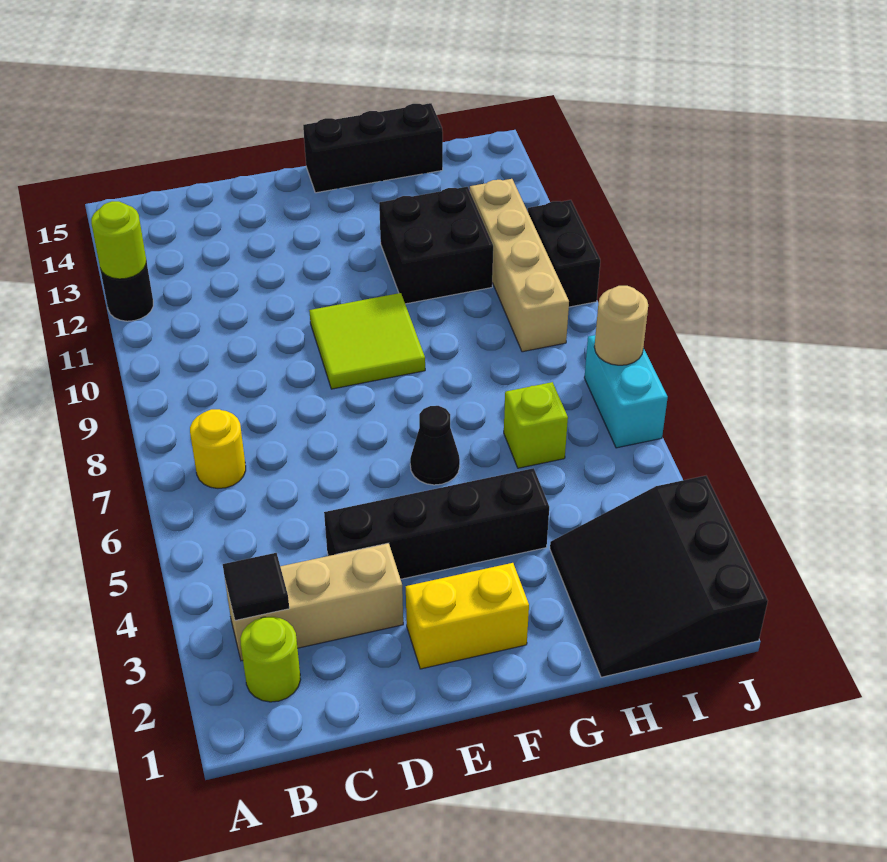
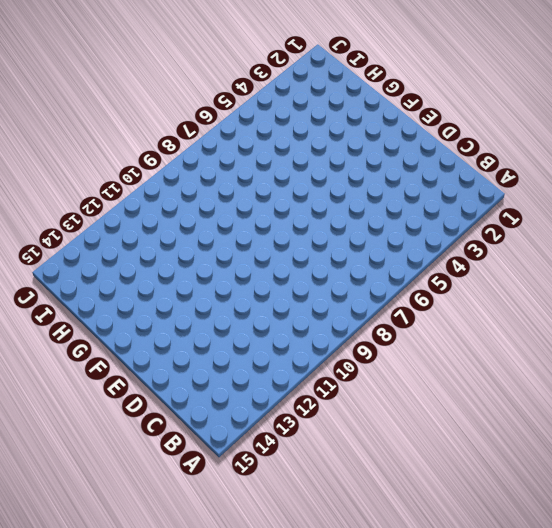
none -> black round brick A12 level 1
none -> lime round brick B2 level 1
none -> tan brick B3:D3 level 1

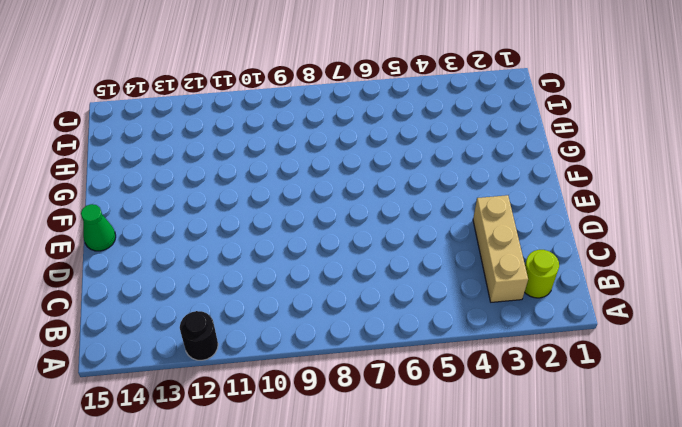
green cone E15 level 1 -> none
none -> yellow round brick B7 level 1
none -> black brick D4:G4 level 1
none -> yellow brick E2:F2 level 1

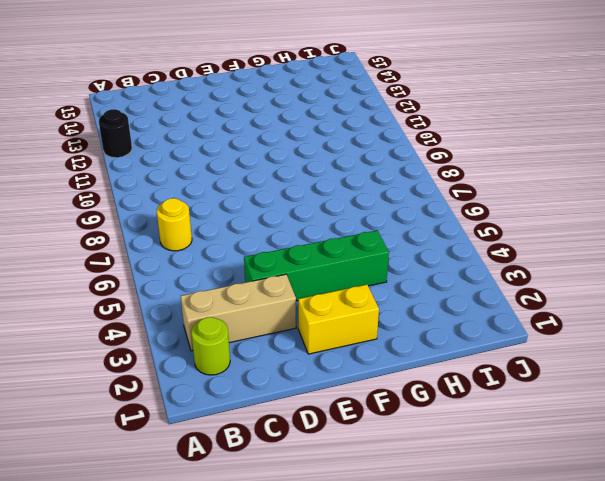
green brick D4:G4 level 1 -> black brick D4:G4 level 1
none -> lime tile E9:F10 level 1
none -> black cone F6 level 1
none -> black brick F15:H15 level 1

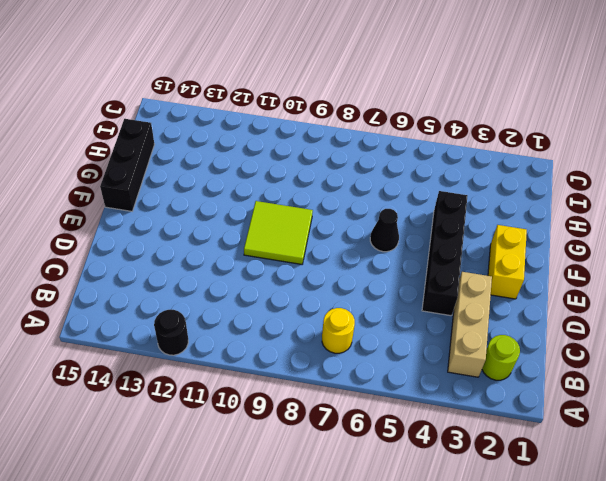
none -> black brick G11:H12 level 1
none -> black slope H1:J3 level 1 top J
none -> lime brick H6 level 1

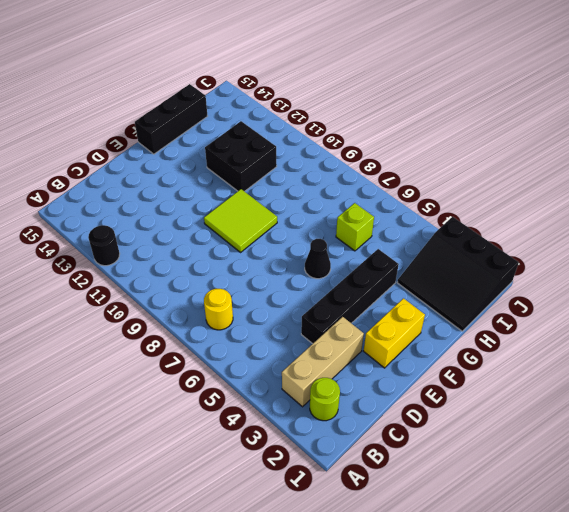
none -> tan brick I9:I12 level 1
none -> cyan brick J6:J7 level 1
none -> black brick J10:J11 level 1

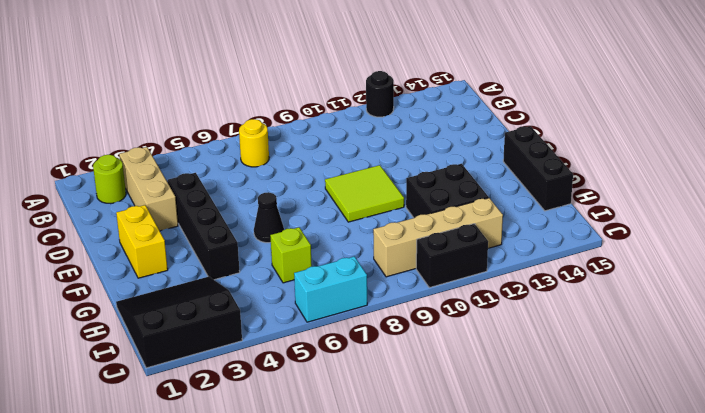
none -> lime round brick A12 level 2
none -> black tile B3 level 2
none -> tan round brick J7 level 2

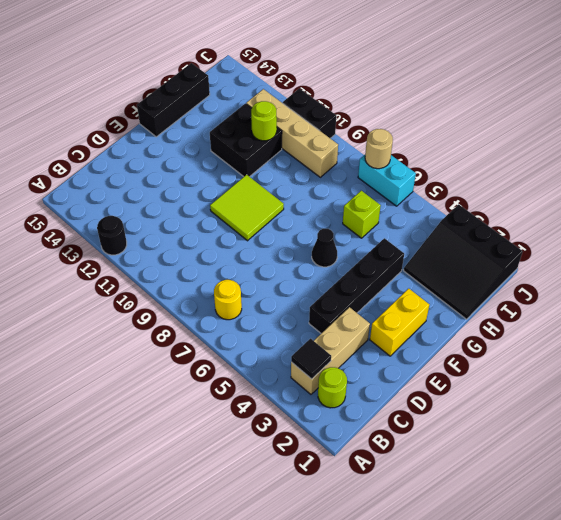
lime round brick H11 level 2 -> lime round brick A12 level 2

